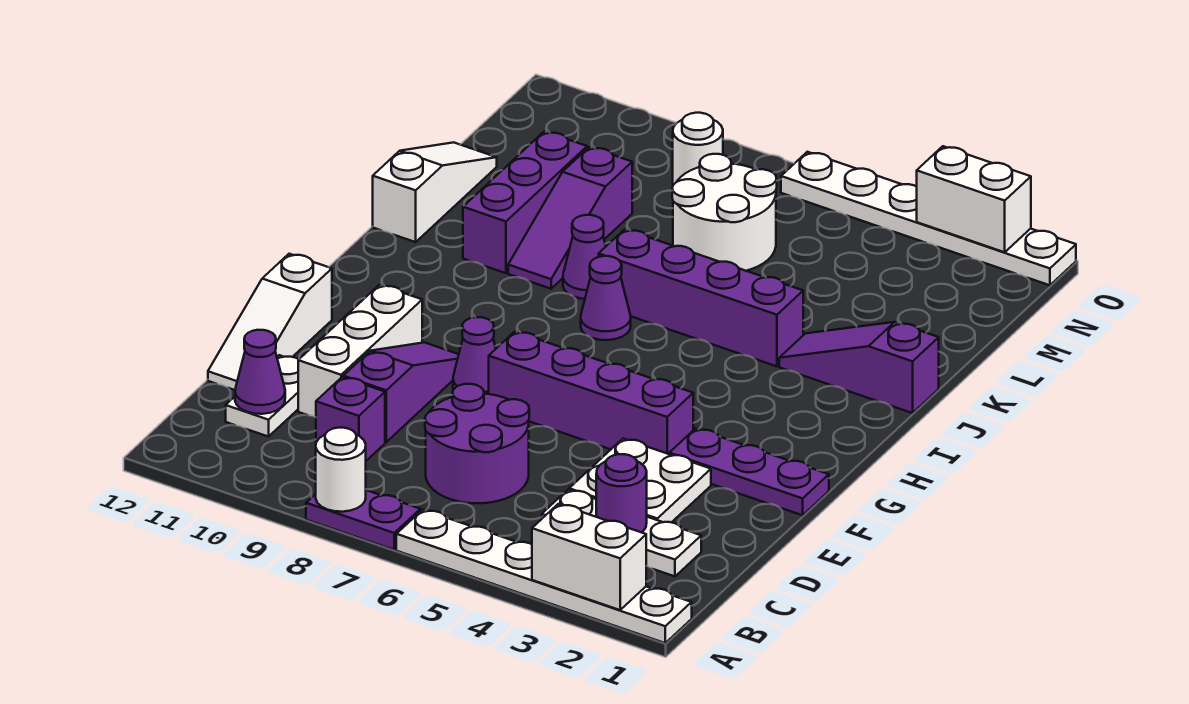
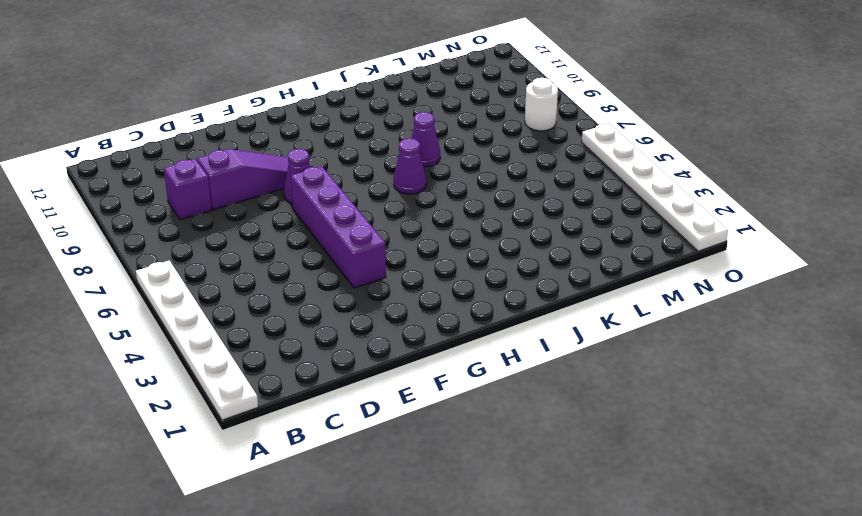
none -> purple plate A7:A8 level 1
none -> white plate C2:C4 level 1
none -> purple round brick C6:D7 level 1

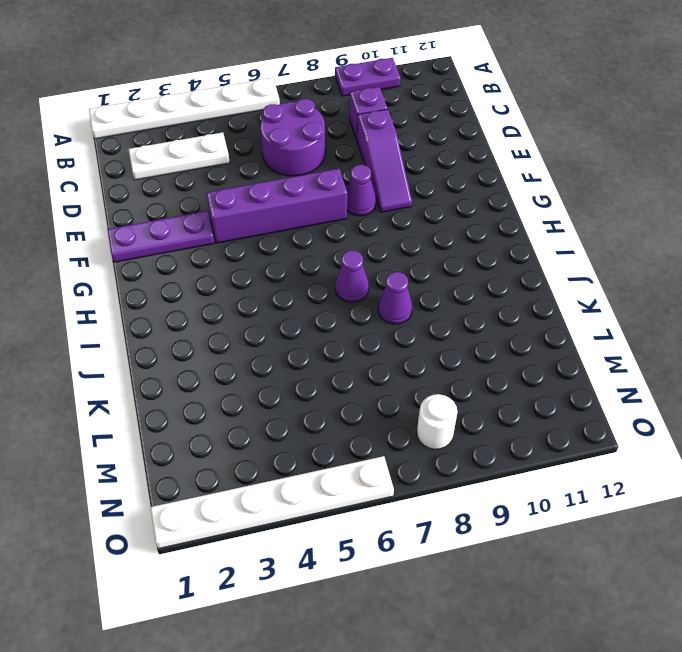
purple plate A9:A10 level 1 -> purple plate A7:A8 level 1
none -> white plate C11:D11 level 1
none -> white plate D3:E4 level 1
none -> white brick D10:F10 level 1

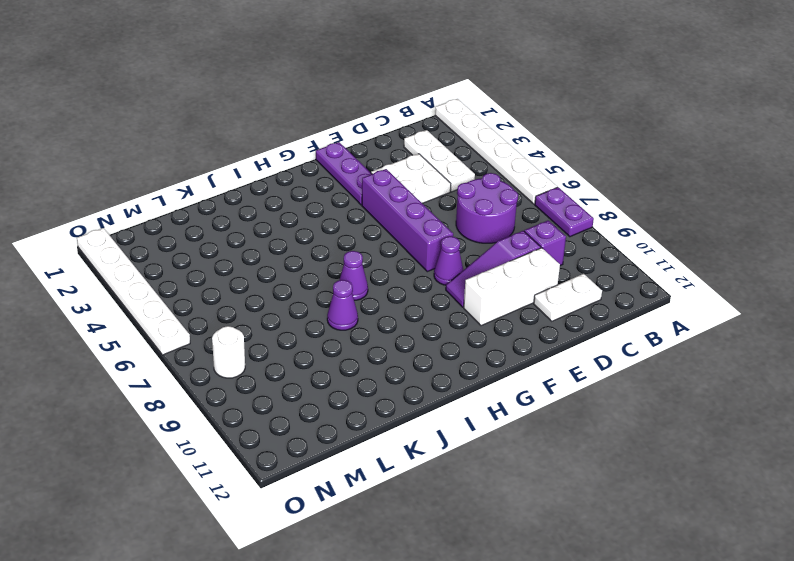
none -> white slope D12:F12 level 1 top F
none -> purple slope J1:J3 level 1 top 1
none -> purple brick J4:J7 level 1

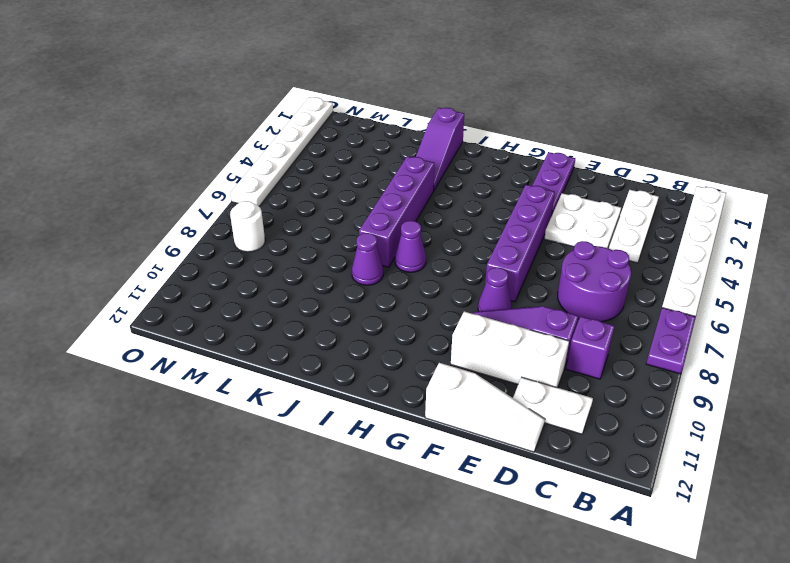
none -> purple slope J9:L9 level 1 top L
none -> purple brick J10:L10 level 1
none -> white slope J12:L12 level 1 top J

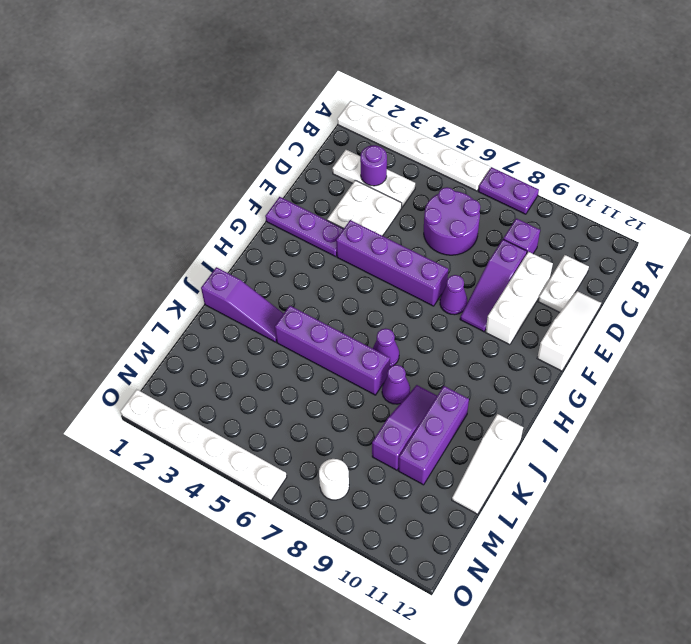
none -> white round brick L6:M7 level 1
none -> white brick A2:A3 level 2
none -> white round brick A8 level 2

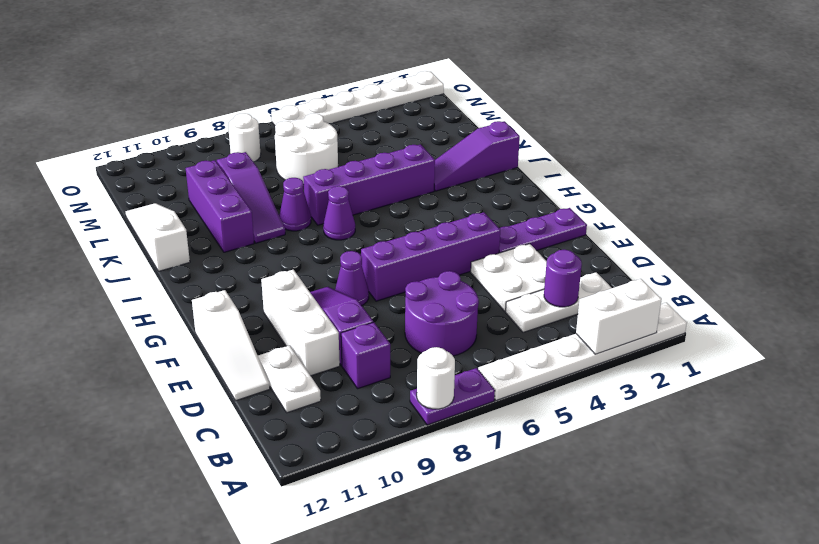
none -> purple cone C11 level 2
none -> white brick O2:O3 level 2

